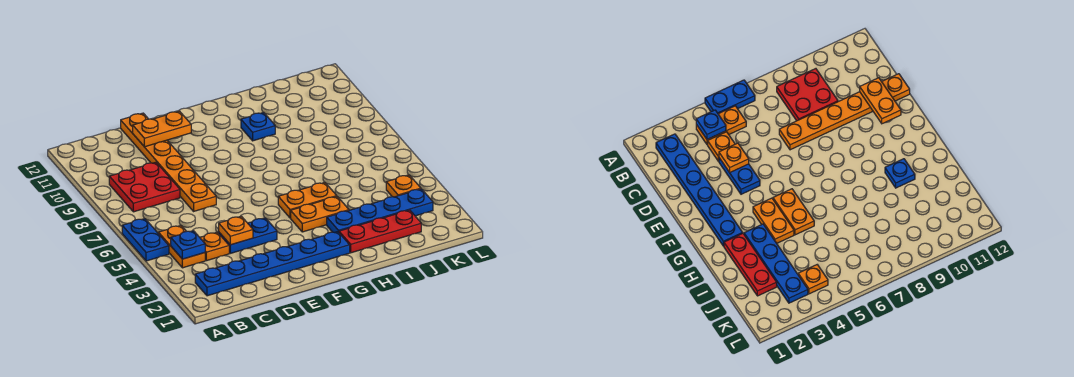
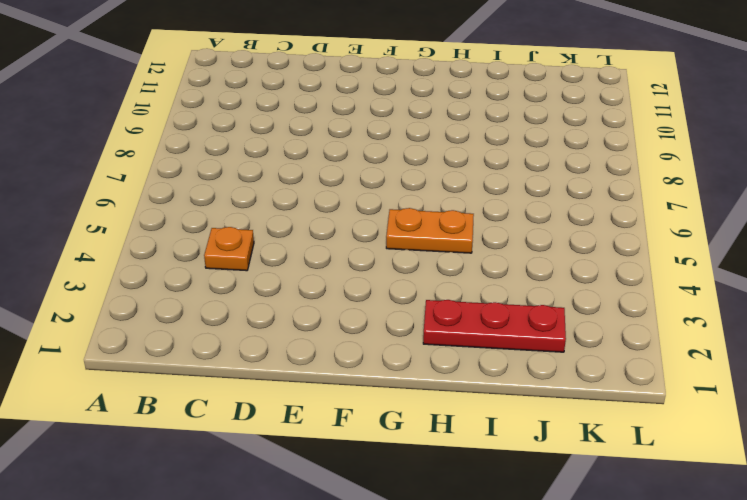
none -> blue plate A5:A6 level 1
none -> blue plate B2:G2 level 1
none -> orange plate B4:B5 level 1

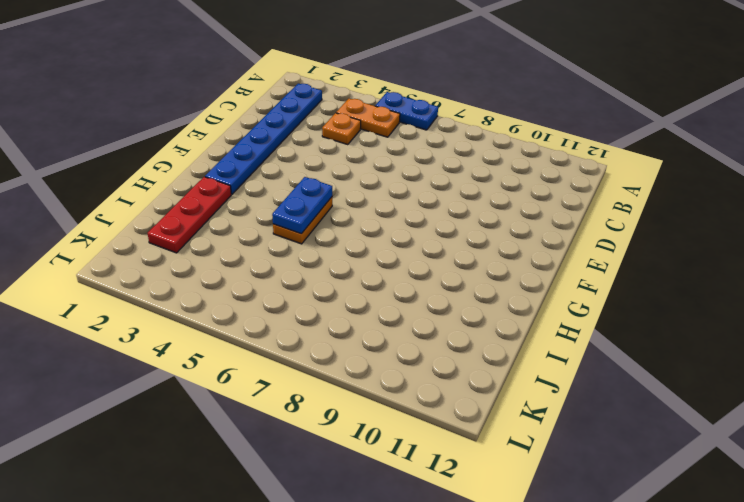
blue plate G5:H5 level 2 -> blue plate D4:E4 level 1
none -> red plate B8:C9 level 1
none -> orange plate D7:D12 level 1
none -> orange plate G4:H4 level 1

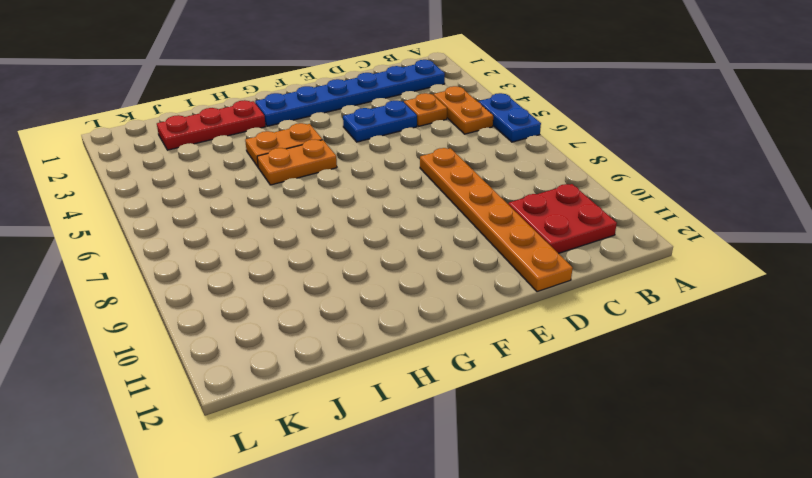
red plate B10:C11 level 1 -> red plate B8:C9 level 1
none -> blue plate H3:K3 level 1
none -> blue plate H10 level 1
none -> orange plate K4 level 1

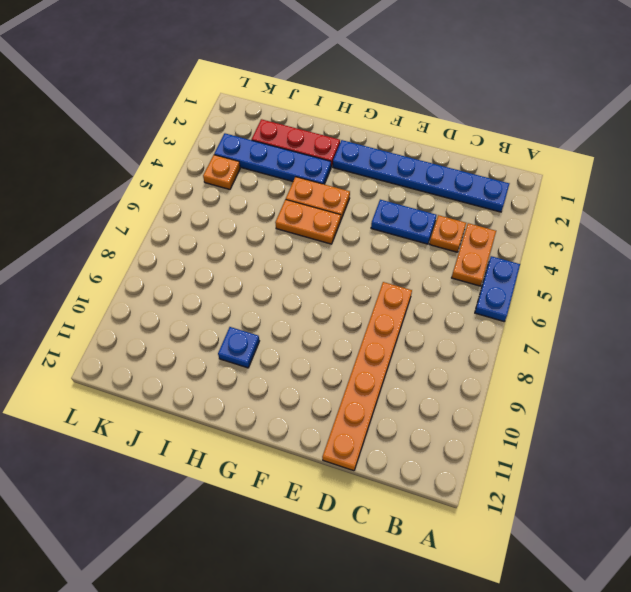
none -> red plate B8:C9 level 1
none -> blue plate B4 level 2
none -> orange plate D4 level 2

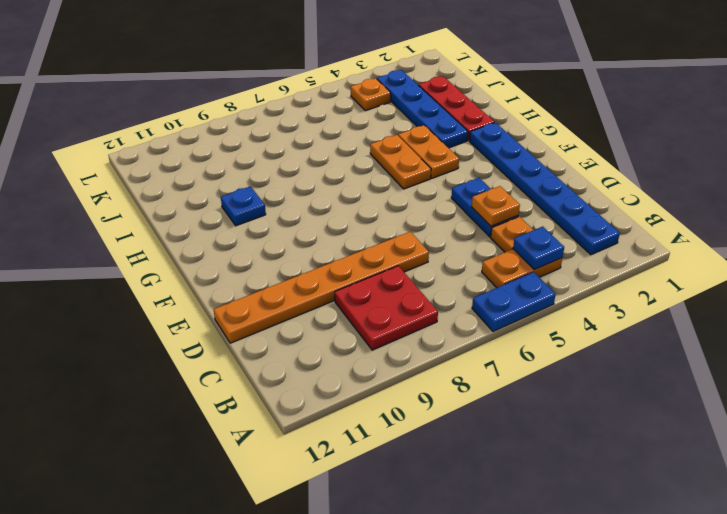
none -> orange plate D11:E11 level 2

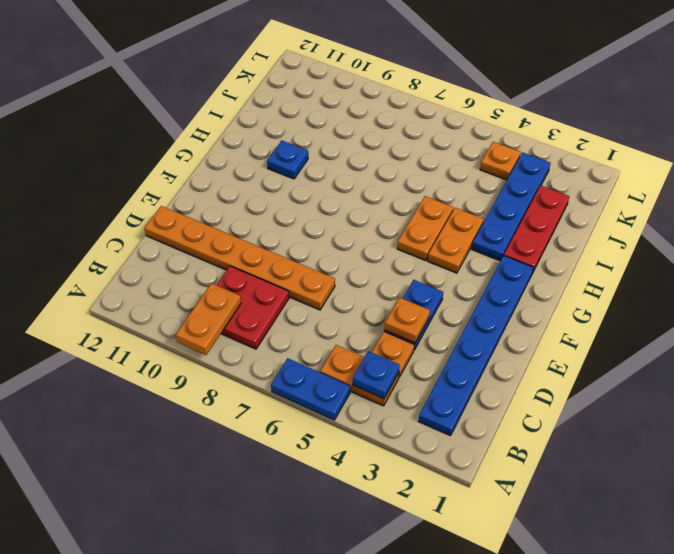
orange plate A9:B9 level 2 -> orange plate D11:E11 level 2

